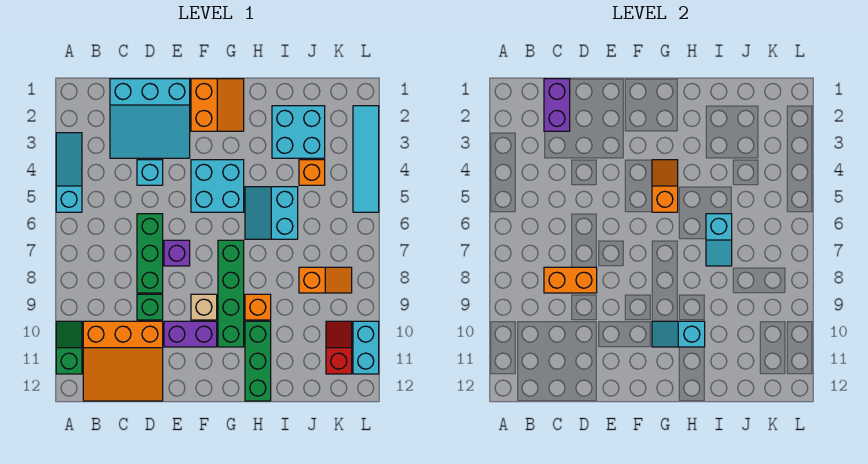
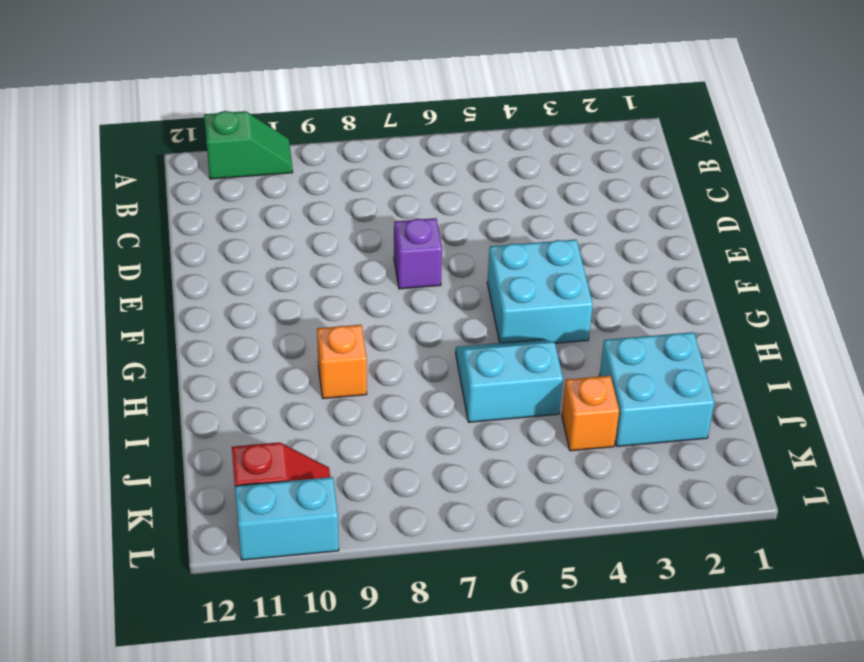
none -> cyan slope A3:A5 level 1 top 5
none -> orange slope B10:D12 level 1 top 10
none -> cyan slope C1:E3 level 1 top 1

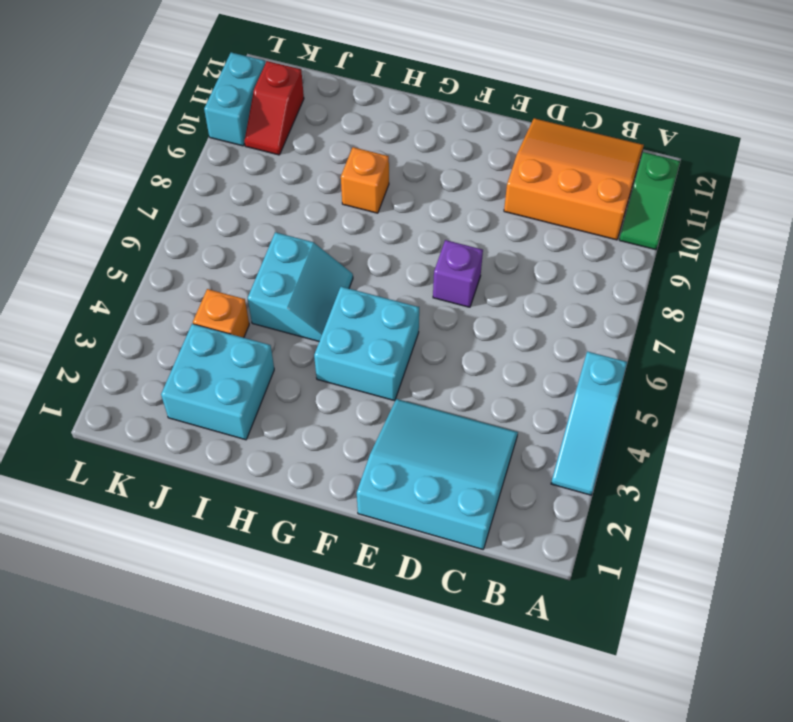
none -> cyan brick D4 level 1
none -> green brick D6:D8 level 1
none -> green brick D9 level 1

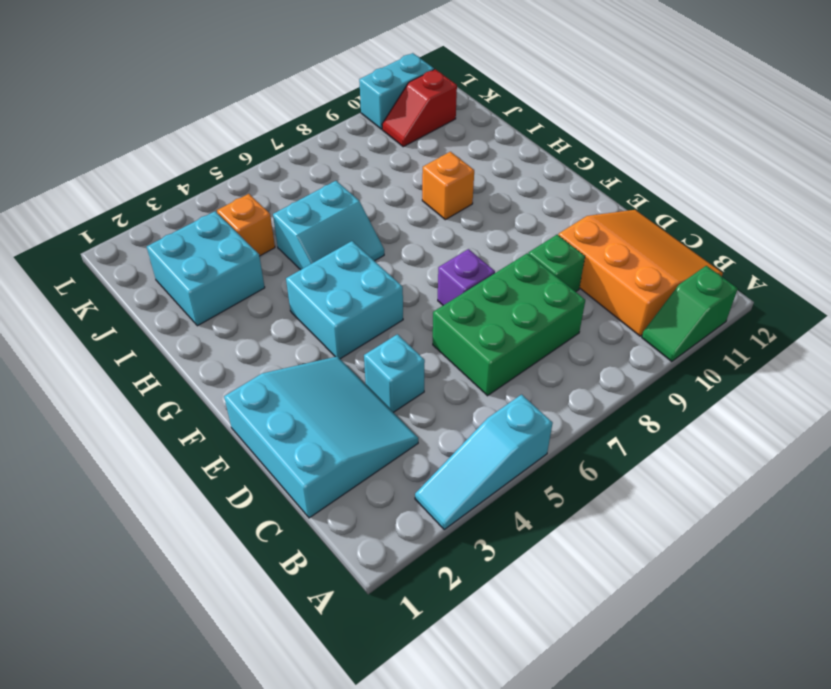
green brick C6:D8 level 1 -> green brick D6:D8 level 1
none -> purple brick E10:F10 level 1
none -> orange slope F1:G2 level 1 top F
none -> tan brick F9 level 1

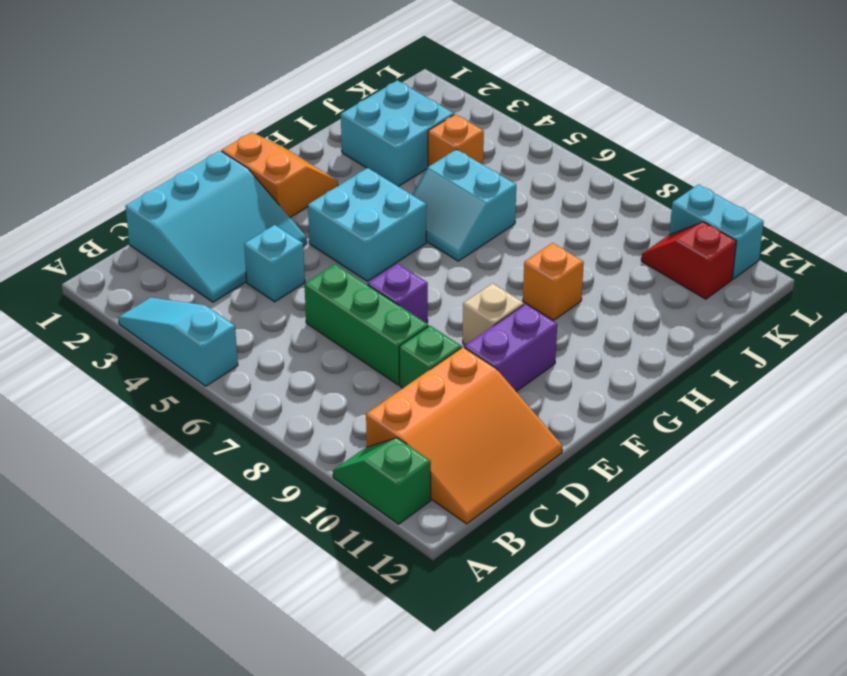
none -> green brick G7:G10 level 1
none -> green brick H10:H12 level 1
none -> orange slope J8:K8 level 1 top J

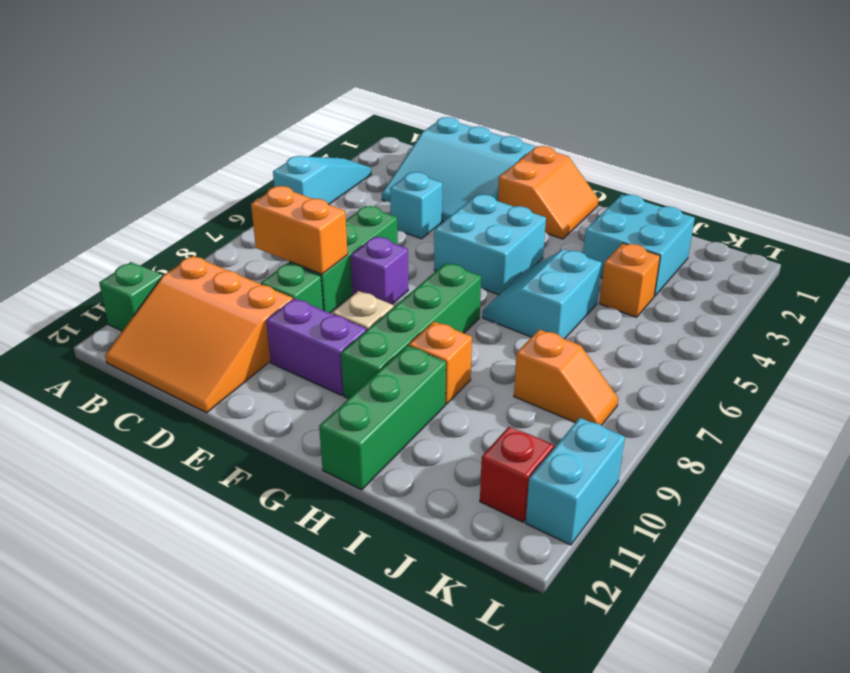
none -> cyan tile L2:L5 level 1
none -> purple brick C1:C2 level 2
none -> orange slope G4:G5 level 2 top 5

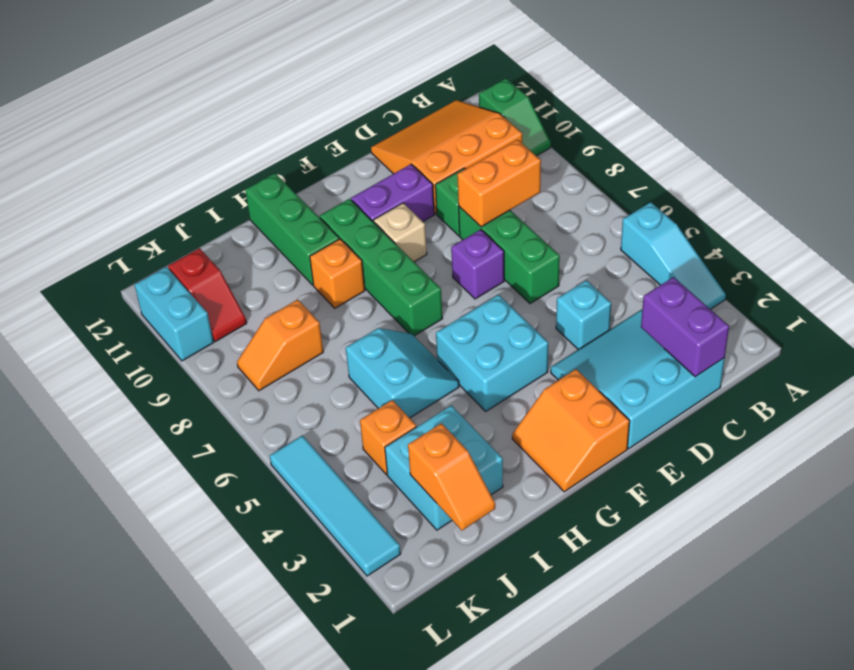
orange slope J1:J2 level 2 top 2 -> orange slope G4:G5 level 2 top 5
none -> cyan slope G10:H10 level 2 top H
none -> cyan slope I6:I7 level 2 top 6

